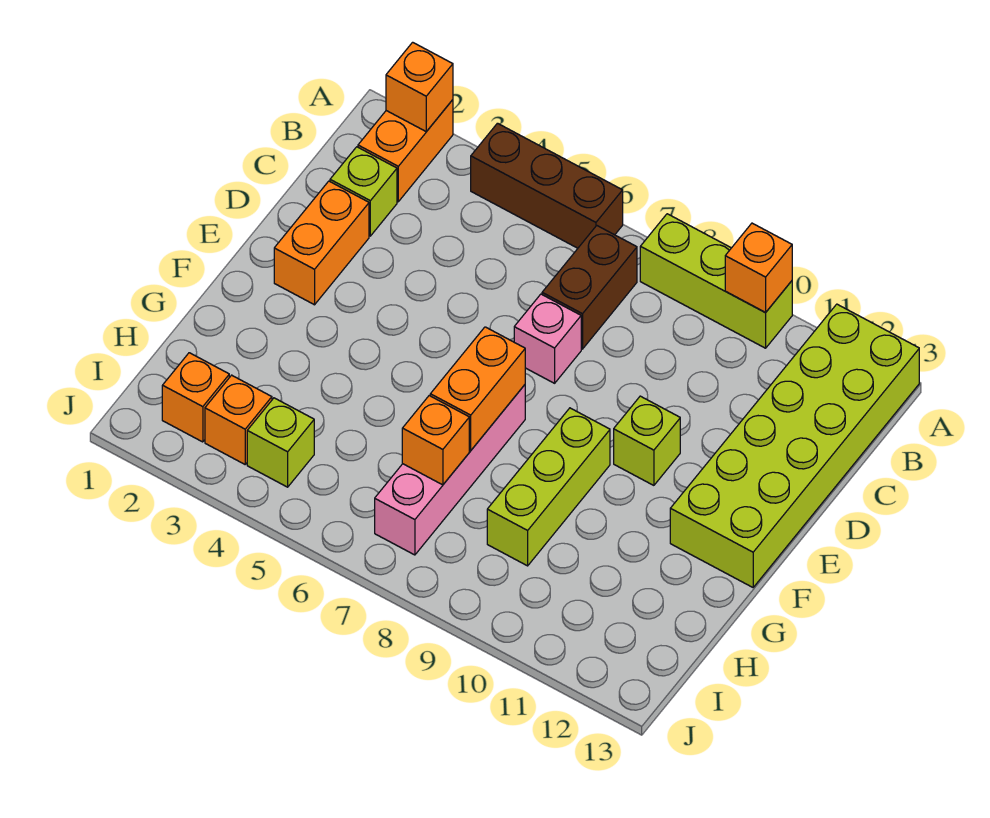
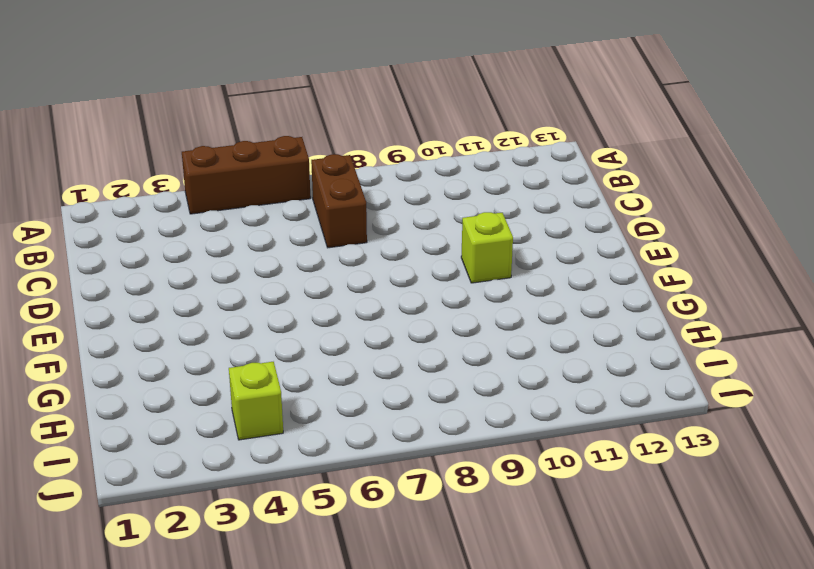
none -> orange brick A2:B2 level 1
none -> lime brick A8:A10 level 1
none -> lime brick A12:F13 level 1

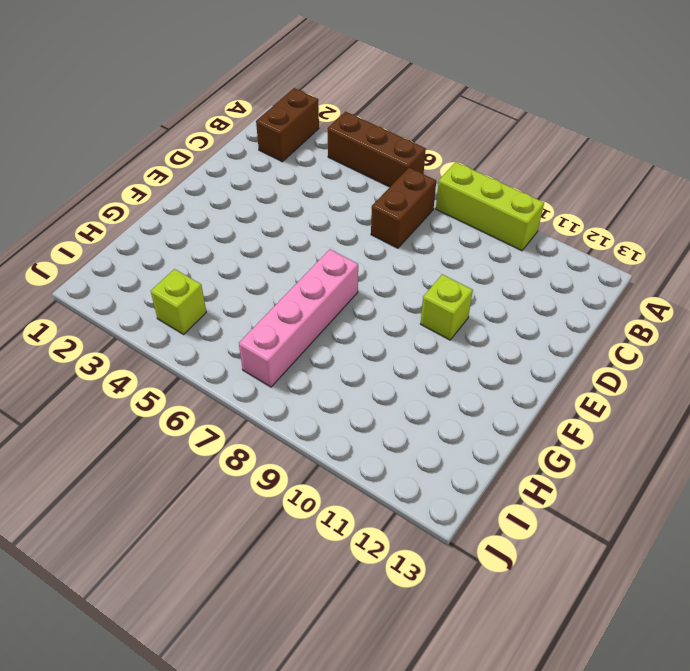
brown brick A2:B2 level 1 -> orange brick A2:B2 level 1
none -> lime brick A12:F13 level 1
none -> lime brick C2 level 1
none -> orange brick D2:E2 level 1

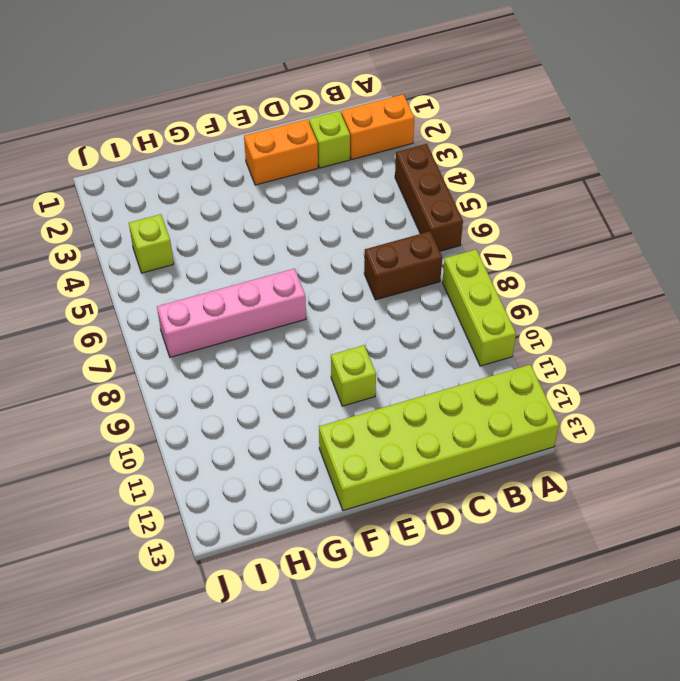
none -> pink brick D7 level 1
none -> lime brick F9:H9 level 1
none -> orange brick I2 level 1

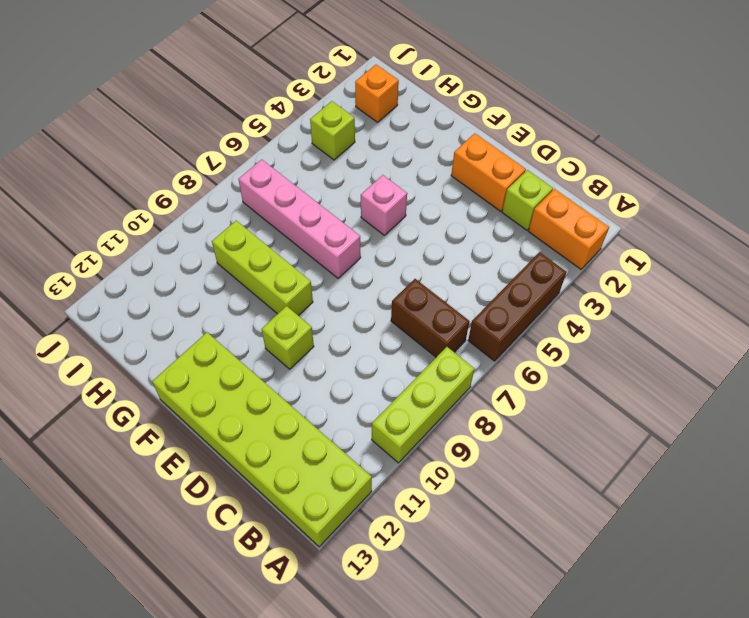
pink brick F5 level 1 -> pink brick D7 level 1
none -> orange brick I3 level 1
none -> orange brick A2 level 2
none -> orange brick A10 level 2

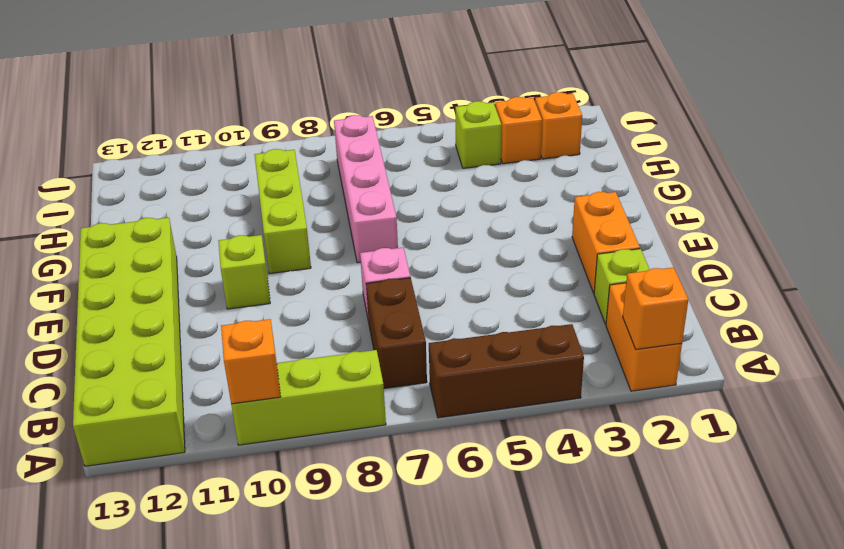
none -> orange brick F7:G7 level 2
none -> orange brick H7 level 2

